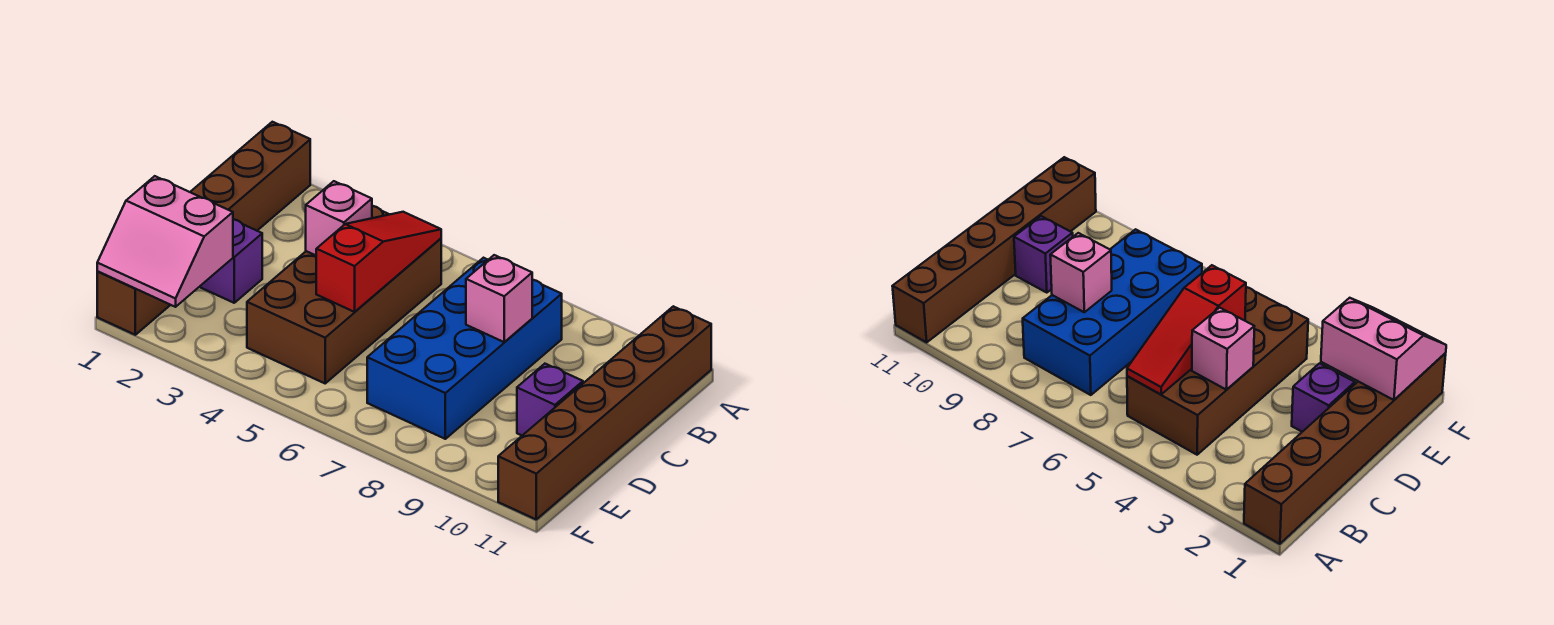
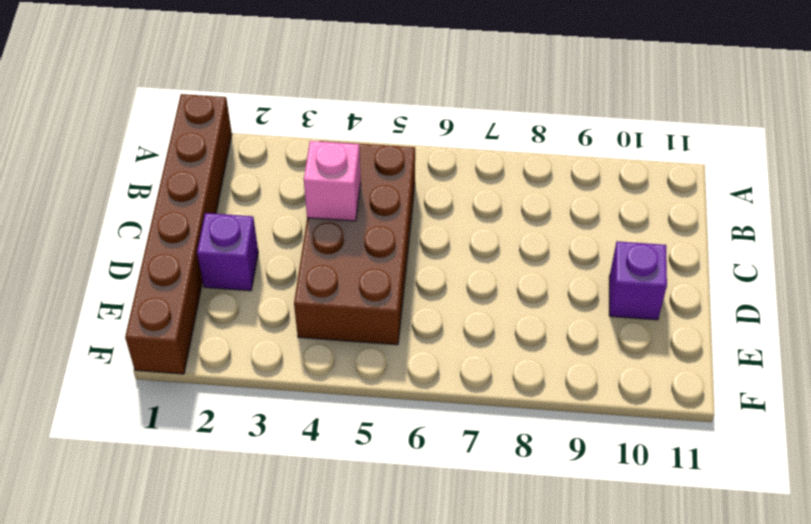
none -> brown brick A11:F11 level 1
none -> blue brick B7:E8 level 1

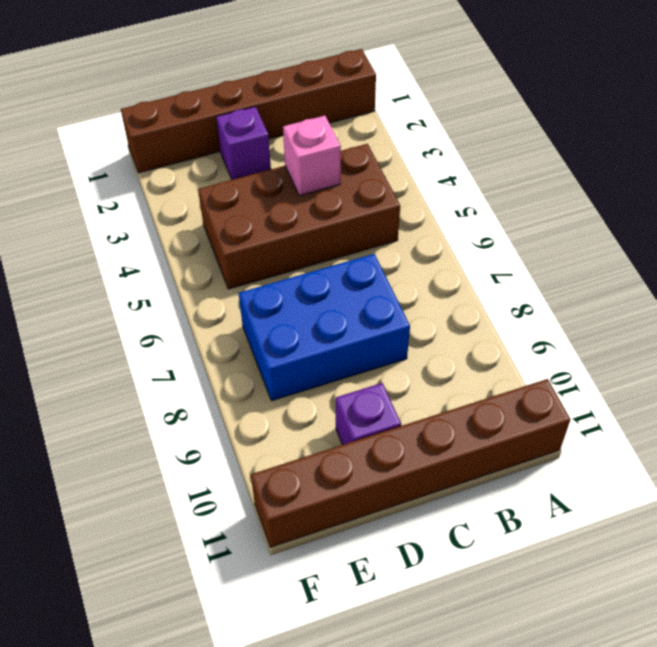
blue brick C7:E8 level 1 -> blue brick B7:E8 level 1
none -> red slope B5:D5 level 2 top D
none -> pink brick C8 level 2

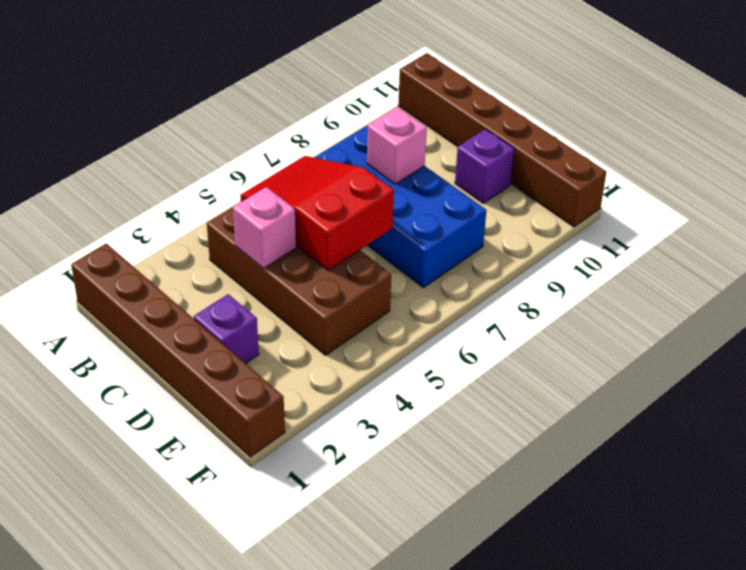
red slope B5:D6 level 2 top D -> red slope B5:D5 level 2 top D
none -> pink slope E1:F2 level 2 top E

